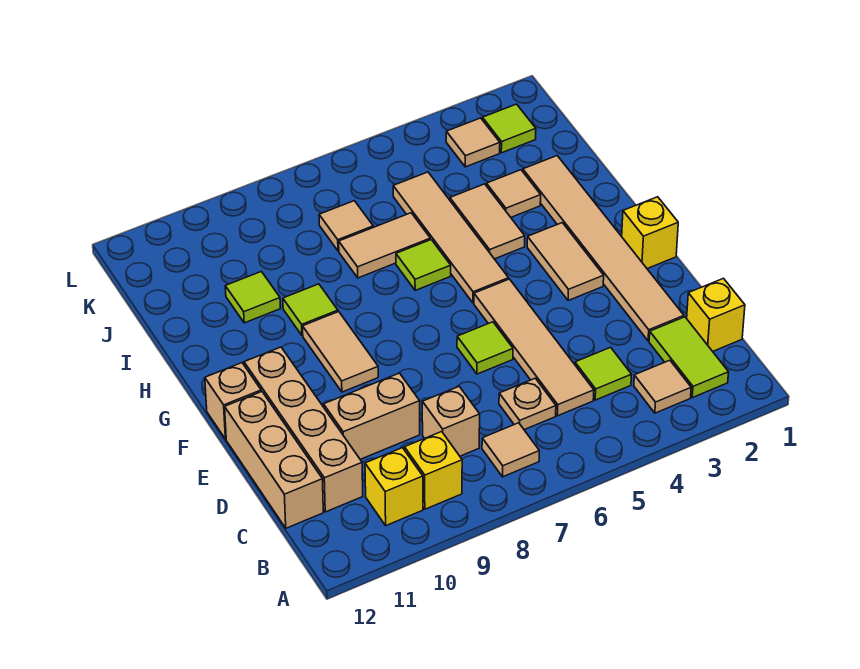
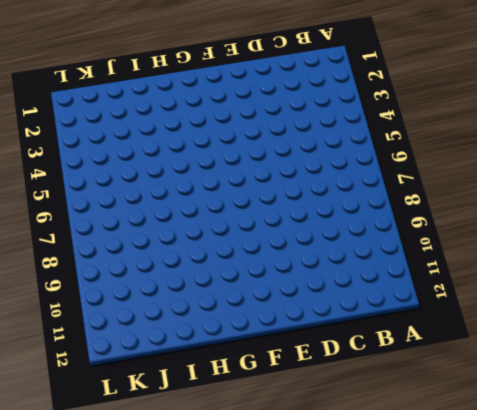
none -> lime tile B2:C2 level 1
none -> tan tile B3 level 1
none -> tan tile B7 level 1

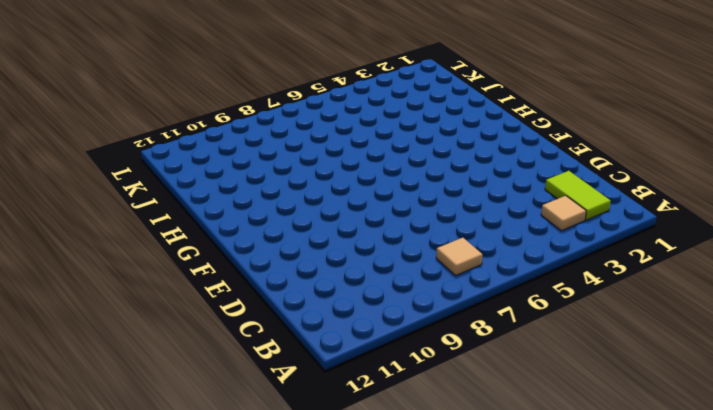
none -> yellow brick B9 level 1
none -> yellow brick B10 level 1
none -> yellow brick C1 level 1

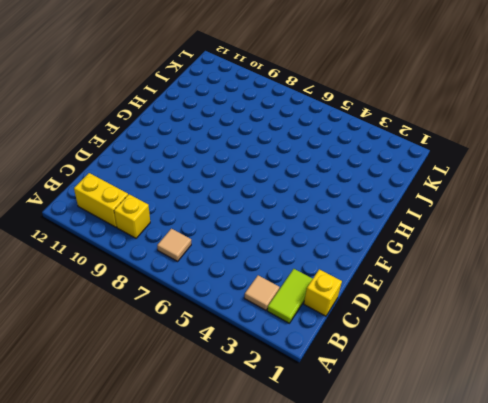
yellow brick B10:B11 level 1 -> yellow brick B10 level 1
none -> lime tile C4 level 1
none -> tan tile C5:F5 level 1
none -> tan plate C6 level 1

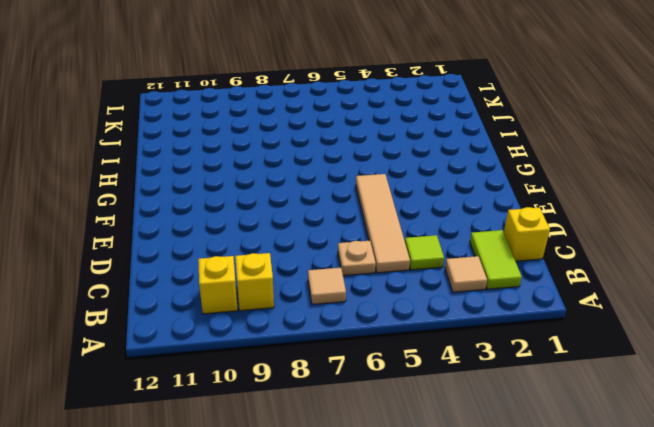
none -> tan brick C8 level 1
none -> tan brick C11:F11 level 1
none -> tan brick C12:E12 level 1

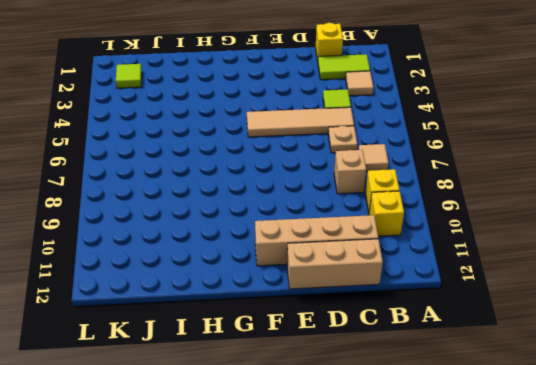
none -> tan tile D2:I2 level 1
none -> tan brick D9:D10 level 1
none -> lime tile E6 level 1

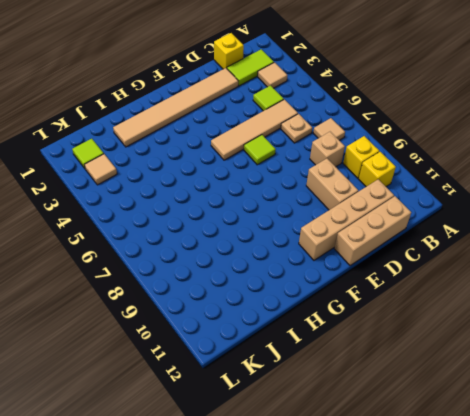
none -> yellow brick F1 level 1
none -> tan tile F3:G3 level 1
none -> tan tile F9:G9 level 1

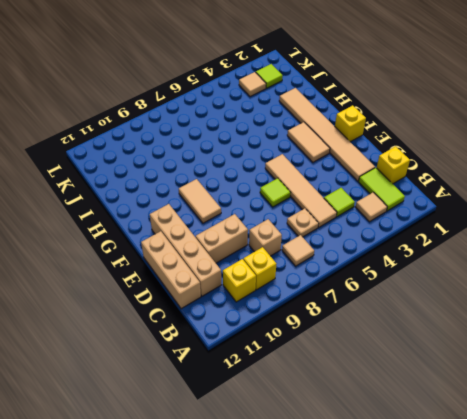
none -> tan brick F12 level 1
none -> tan tile G5:J5 level 1
none -> tan tile H4:I4 level 1

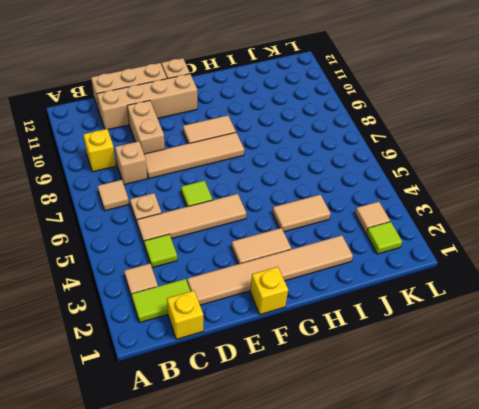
tan tile D8:G8 level 1 -> tan tile G5:J5 level 1
none -> yellow brick B10 level 1
none -> lime tile H6 level 1
none -> lime tile H9 level 1

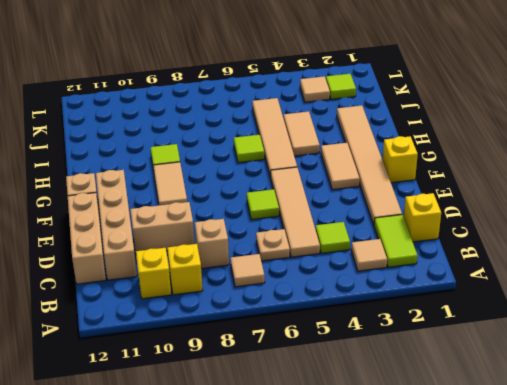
none -> tan tile I3 level 1
none -> tan tile I6:I7 level 1
none -> lime tile I10 level 1

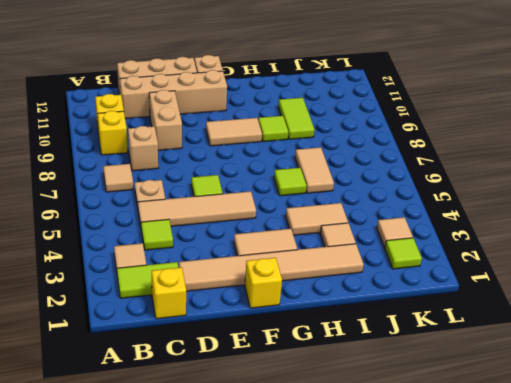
lime tile I9:I10 level 1 -> lime tile I10 level 1
none -> tan tile G5:J5 level 1
none -> tan tile J7 level 1

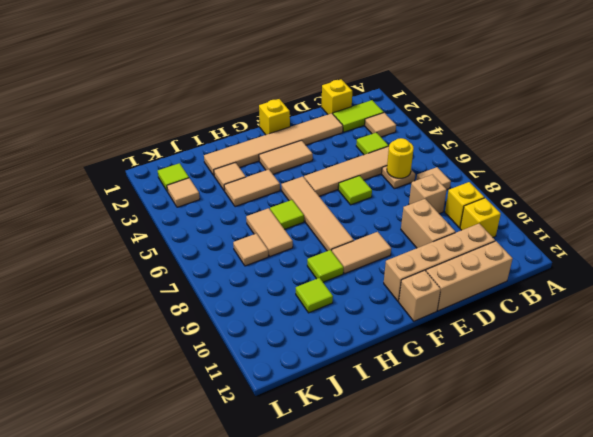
yellow round brick C6 level 2 -> none
tan tile G5:G8 level 1 -> tan tile G5:J5 level 1

